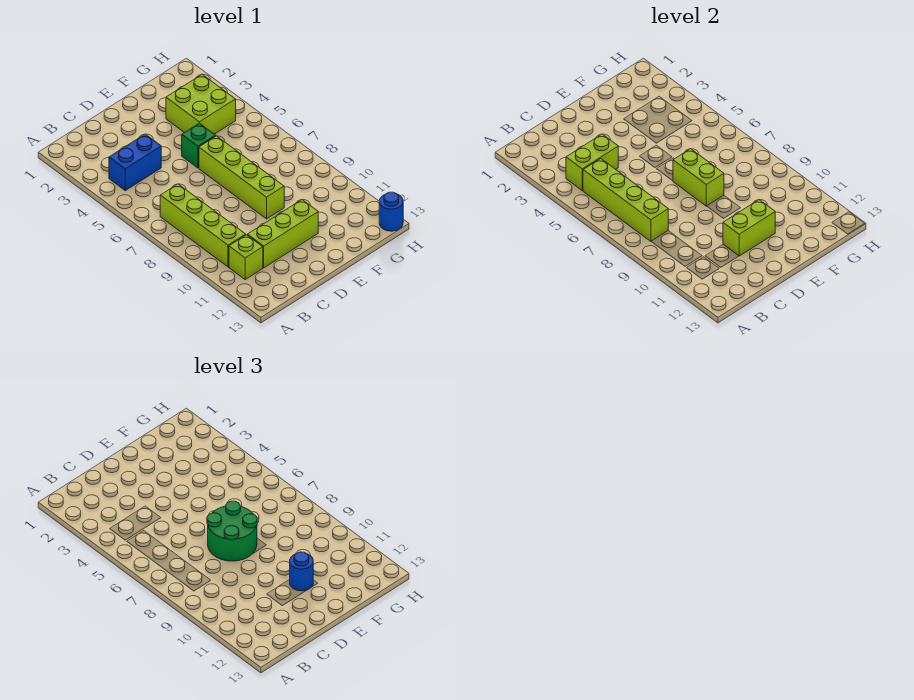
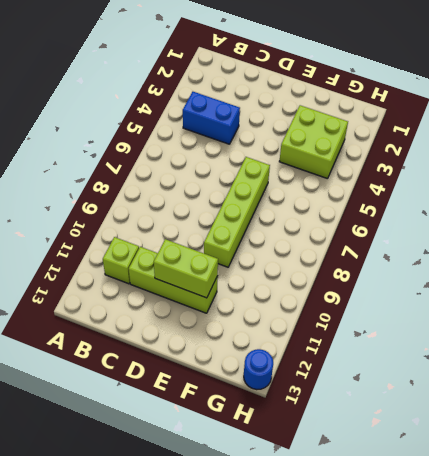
none -> lime brick B7:B10 level 1
none -> green brick E5 level 1
none -> lime brick B4:C4 level 2

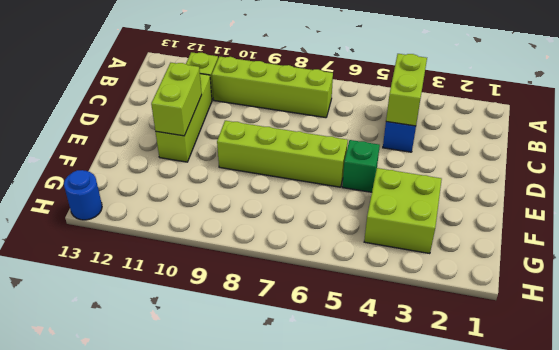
none -> lime brick B5:B8 level 2
none -> lime brick E7:E8 level 2
none -> green round brick D7:E8 level 3

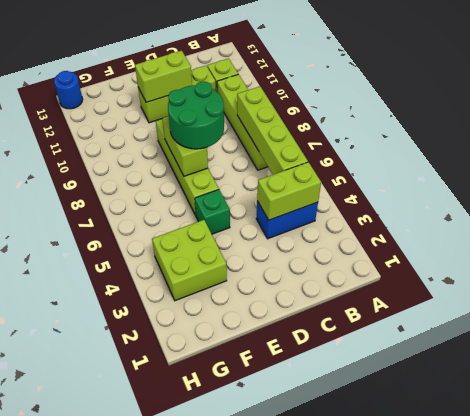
none -> blue round brick E11 level 3

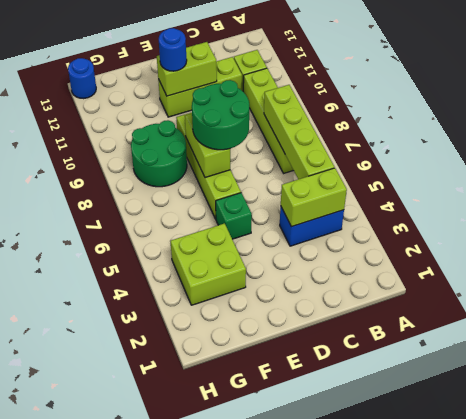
green round brick F8:G9 level 1 -> none

